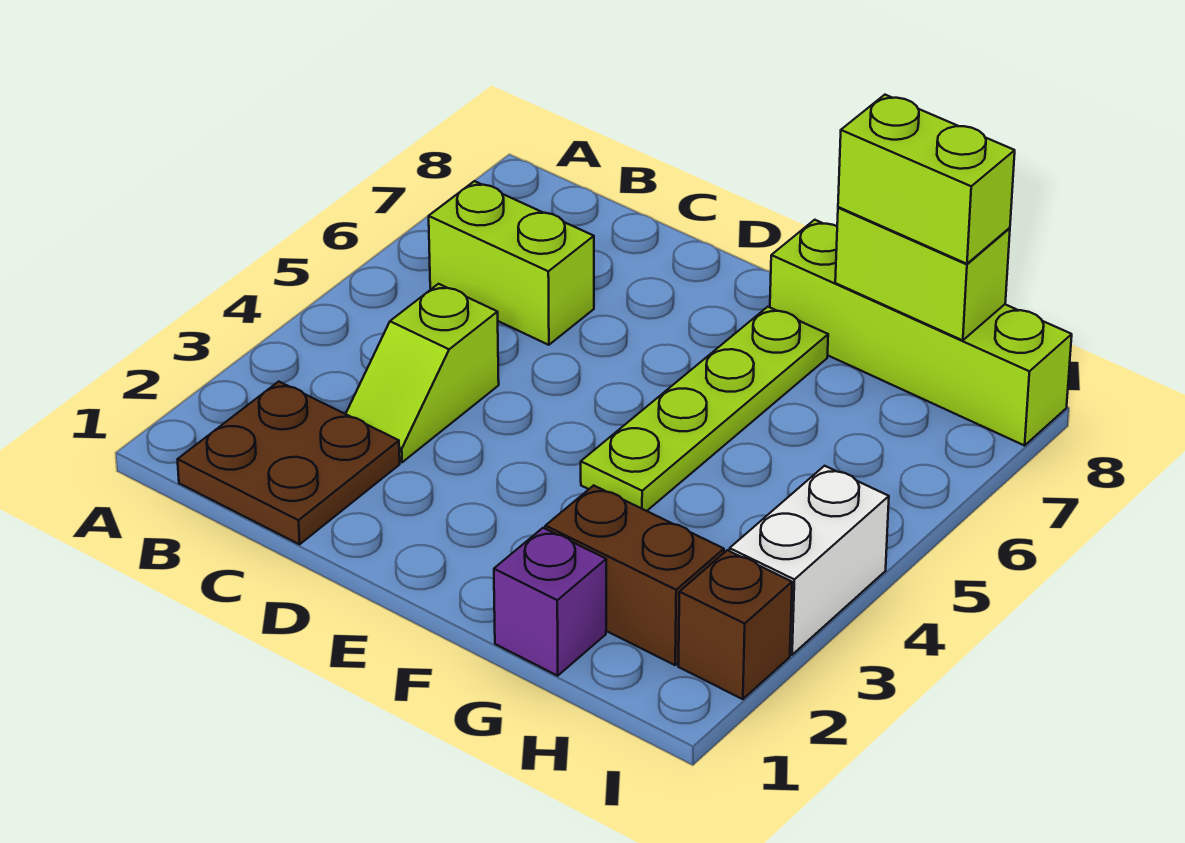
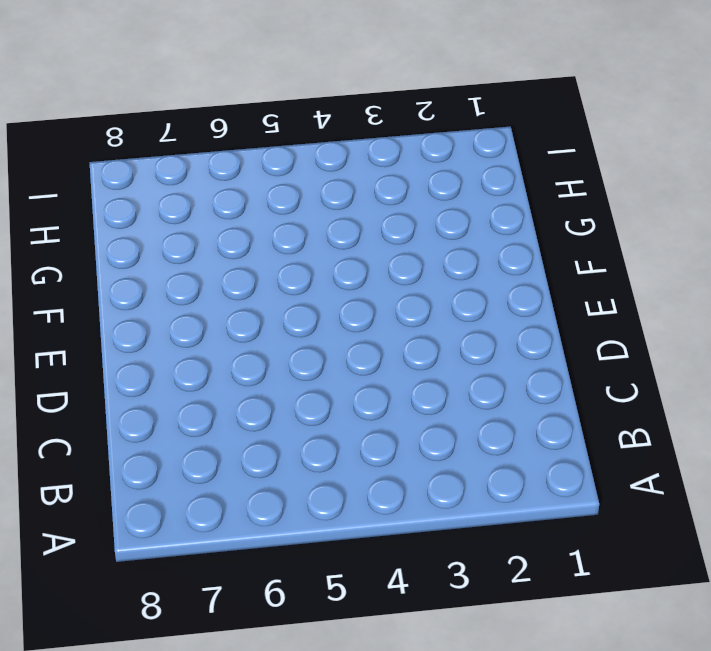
none -> brown plate B1:C2 level 1
none -> lime brick B6:C6 level 1

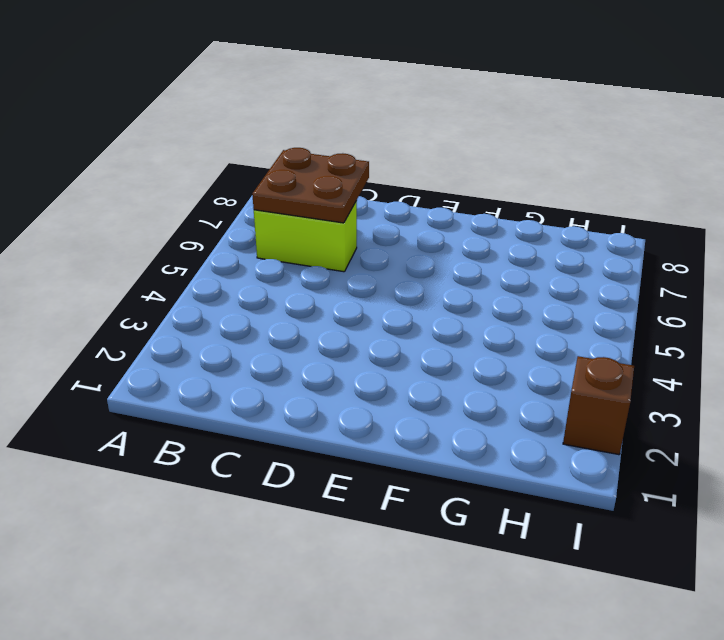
brown plate B6:C7 level 2 -> brown plate B1:C2 level 1
none -> lime slope C3:C4 level 1 top 4
none -> lime plate F4:F7 level 1

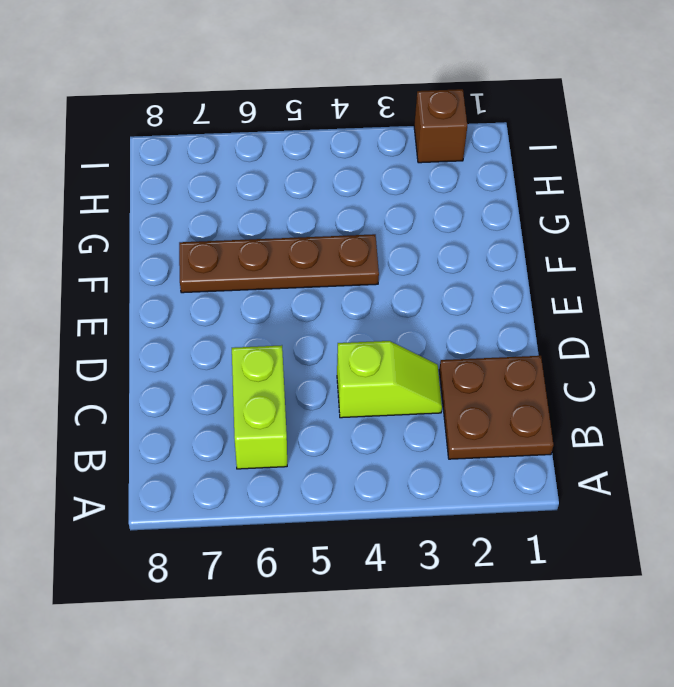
brown plate F4:F7 level 1 -> lime plate F4:F7 level 1
none -> lime brick F8:I8 level 1
none -> purple brick G1 level 1

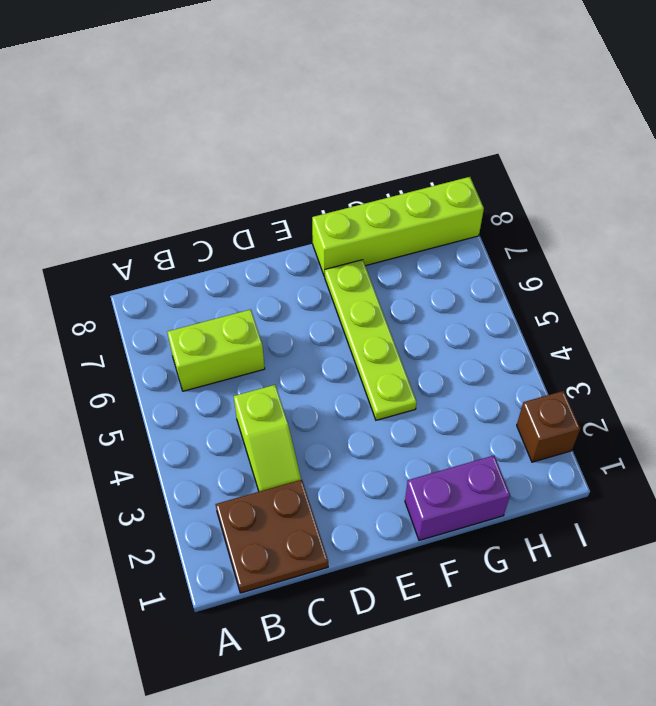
purple brick F1:G1 level 1 -> purple brick G1 level 1
none -> brown brick G2:H2 level 1
none -> white brick I3:I4 level 1

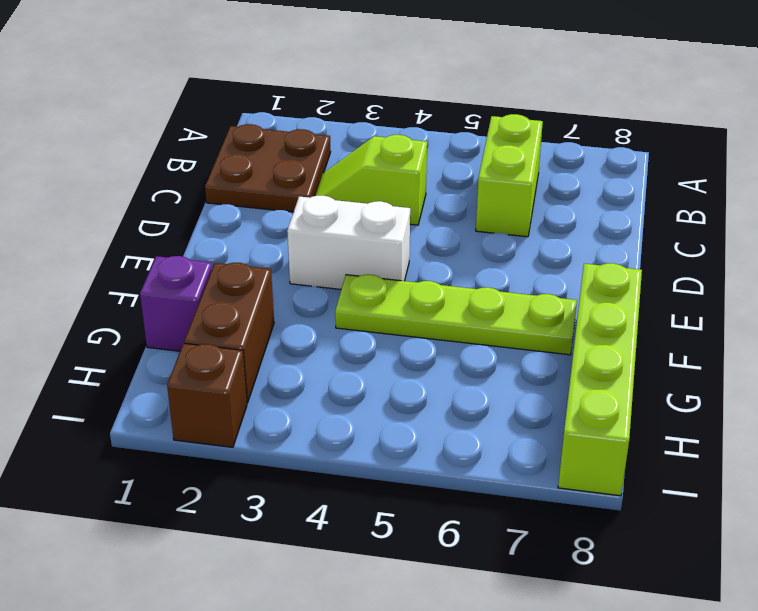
white brick E3:E4 level 1 -> white brick I3:I4 level 1
none -> lime brick G8:H8 level 2
none -> lime brick G8:H8 level 3

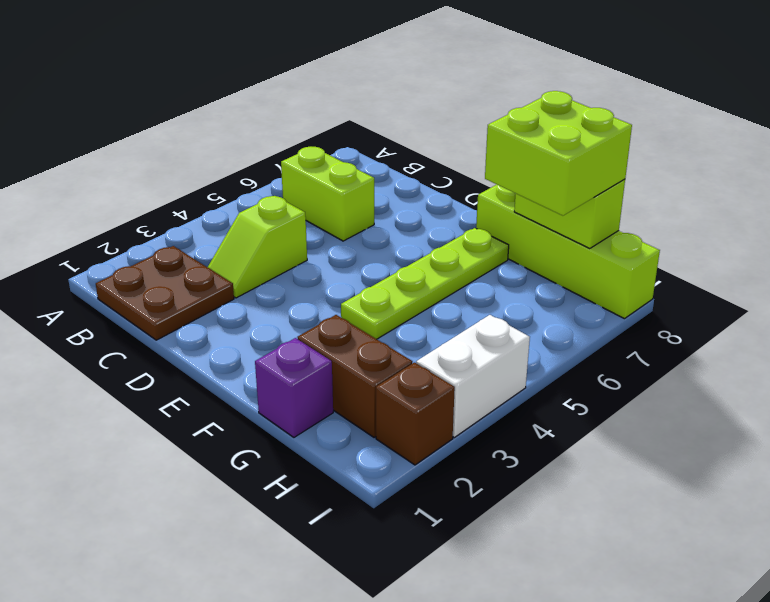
lime brick G7:H8 level 3 -> lime brick G8:H8 level 3

